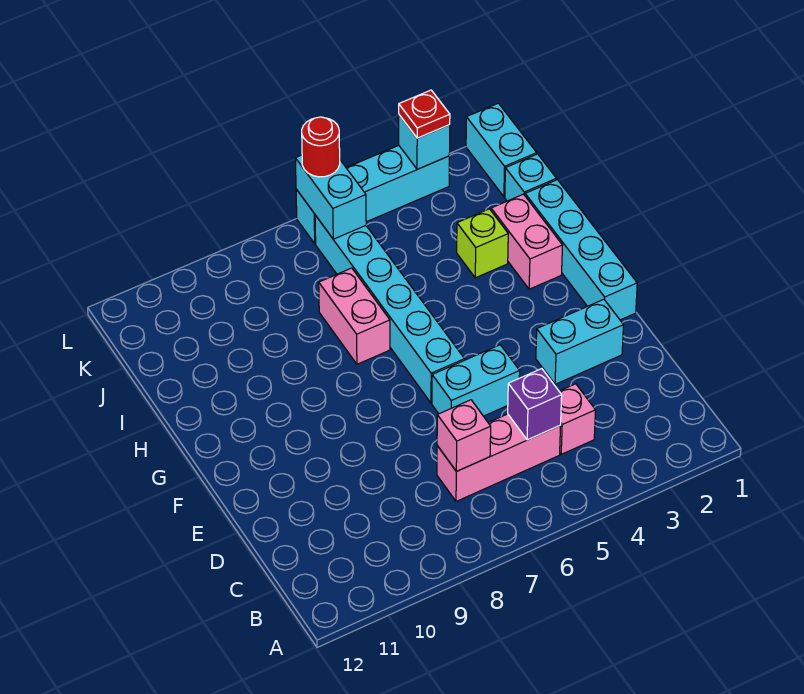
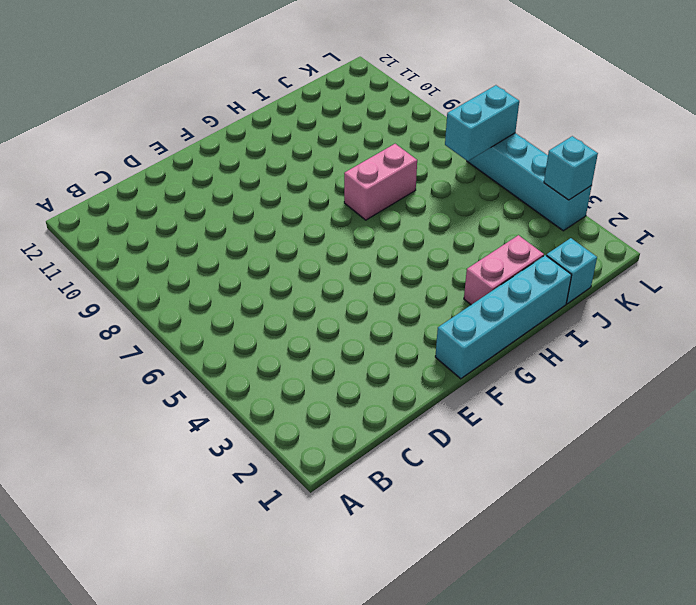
none -> pink brick C4 level 1
none -> pink brick C5:C7 level 1
none -> cyan brick E2:E3 level 1

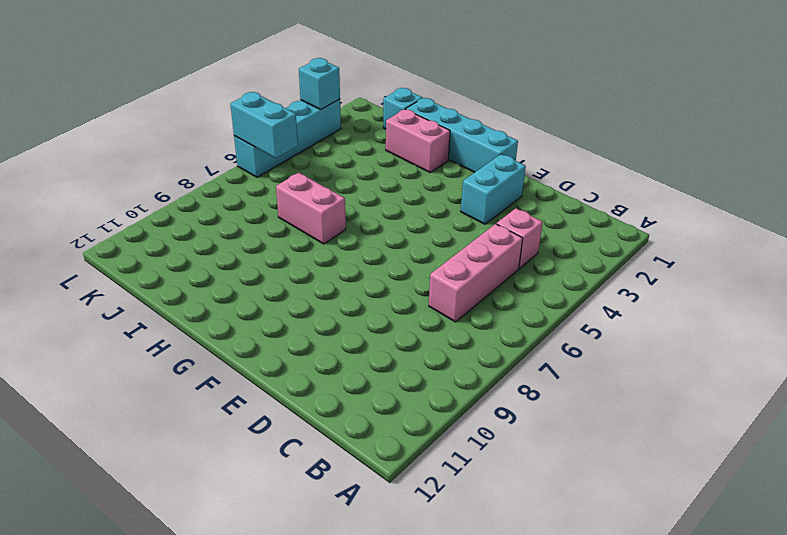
none -> cyan brick E5:E6 level 1
none -> cyan brick F6:K6 level 1
none -> lime brick I3 level 1

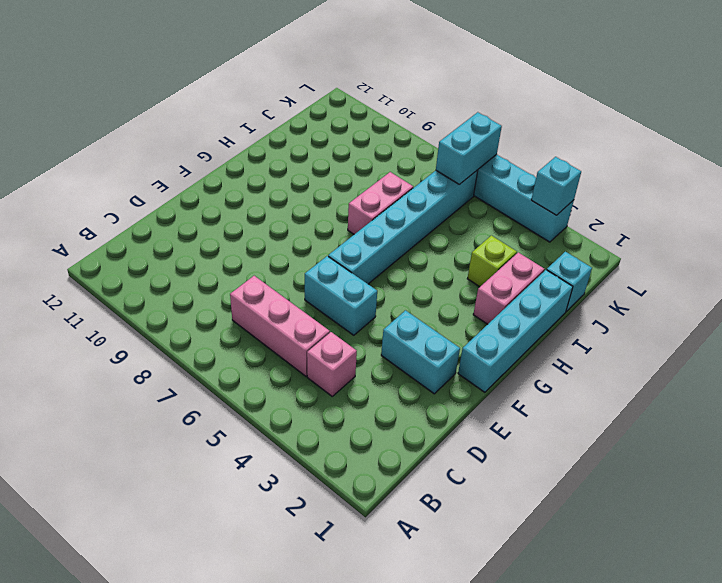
none -> cyan brick K1:L1 level 1
none -> purple brick C5 level 2
none -> pink brick C7 level 2

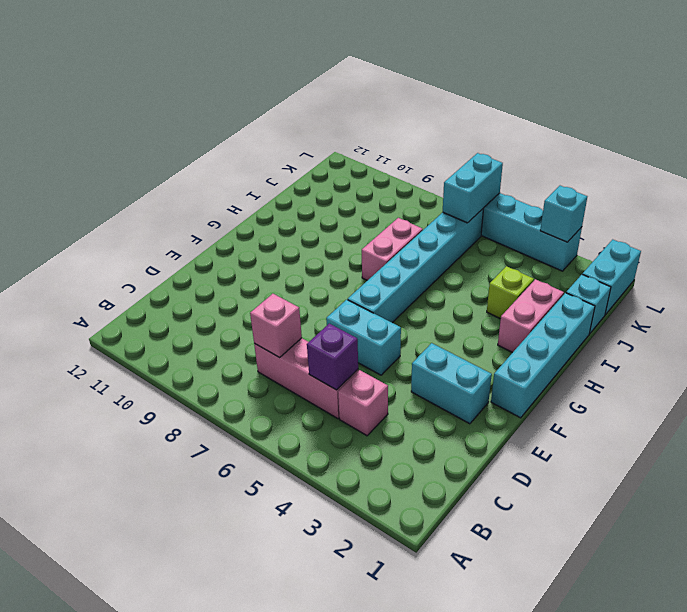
none -> red plate L3 level 3
none -> red round brick L6 level 3

